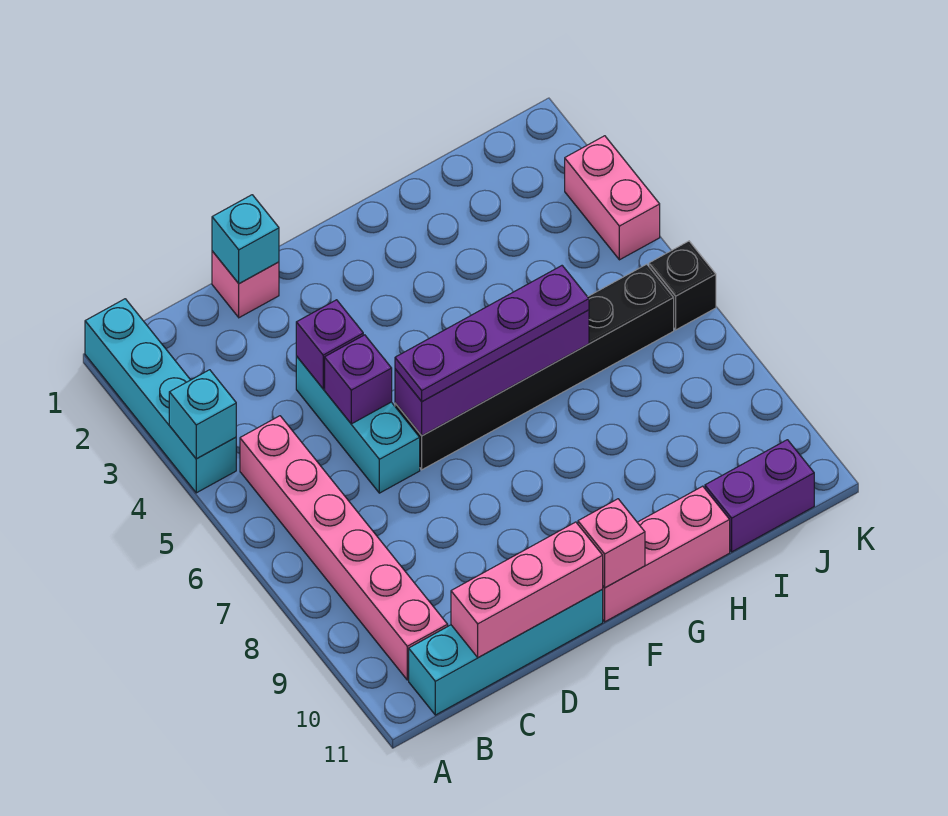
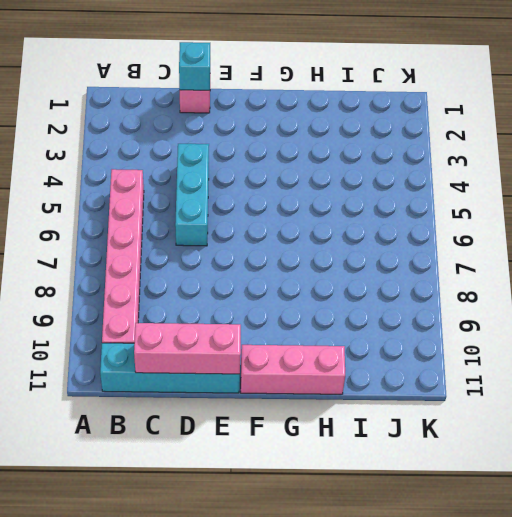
none -> cyan brick A1:A4 level 1
none -> black brick E6:J6 level 1
none -> purple brick I11:J11 level 1

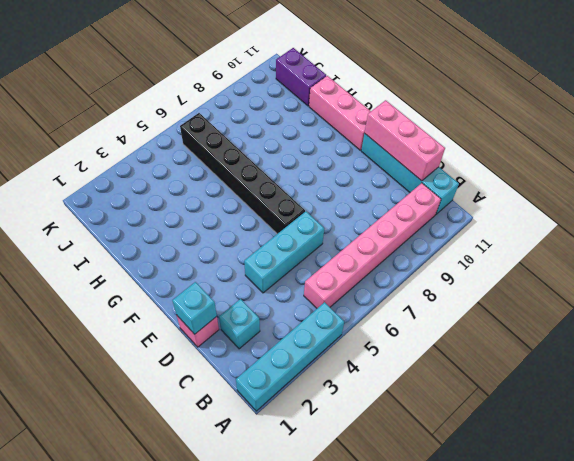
cyan brick C2 level 1 -> cyan brick A4 level 2
none -> pink brick K3:K4 level 1
none -> black brick K6 level 1
none -> purple brick D4 level 2

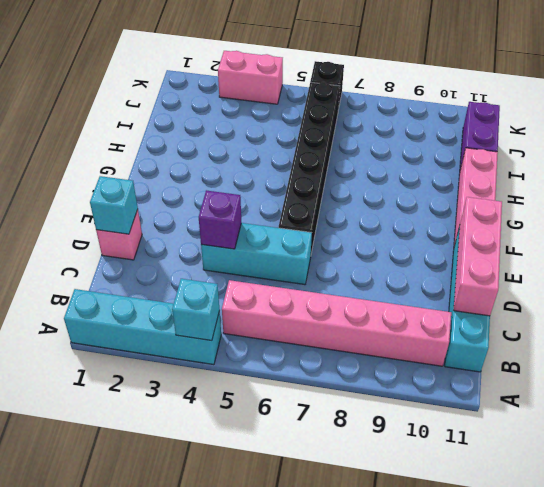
none -> purple brick D5 level 2
none -> purple brick E6:H6 level 2
none -> pink brick F11 level 2

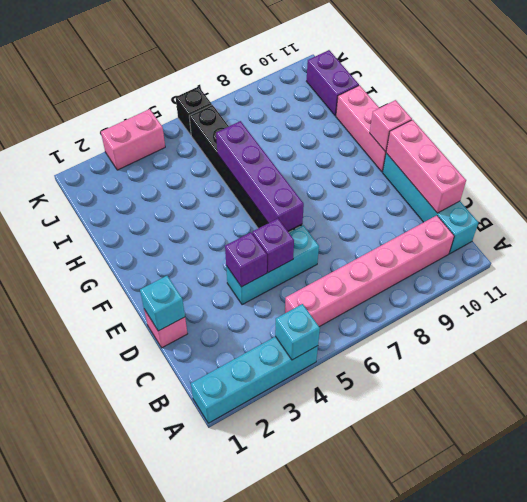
none -> purple plate E6:H6 level 3

